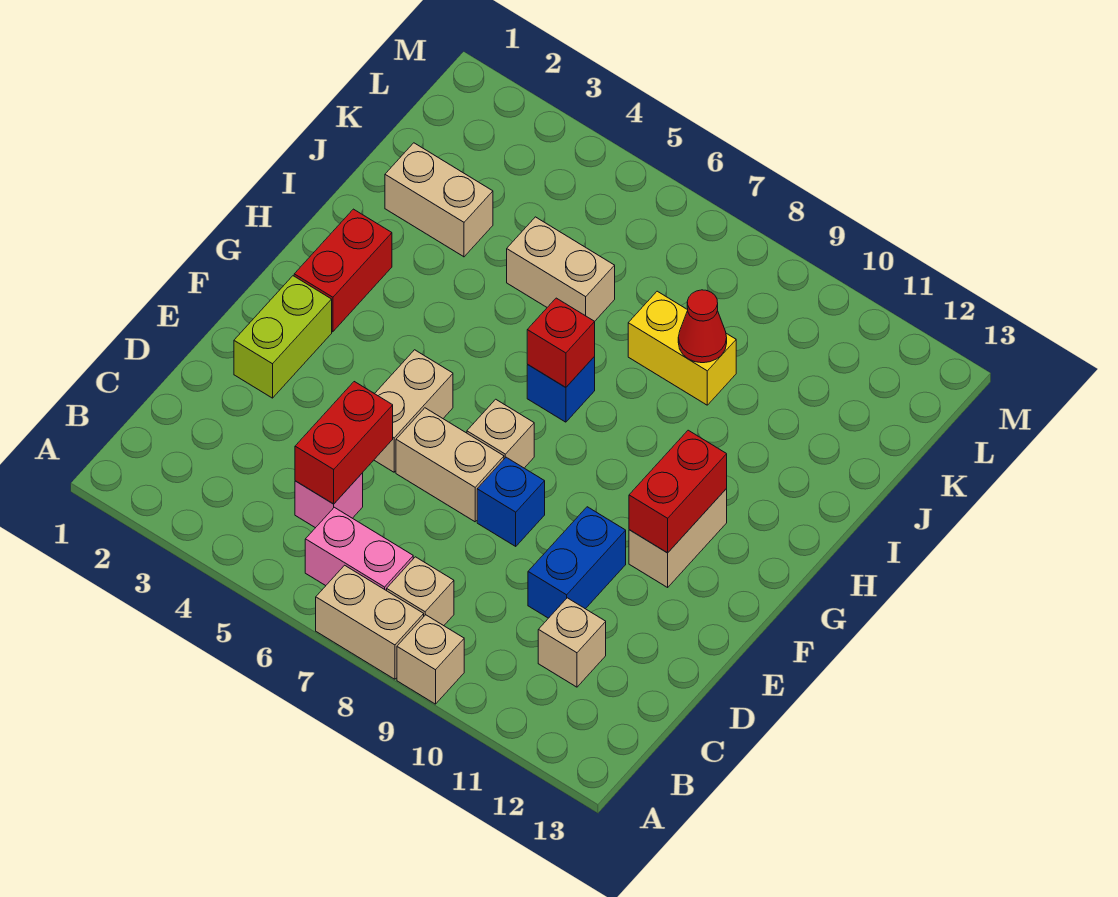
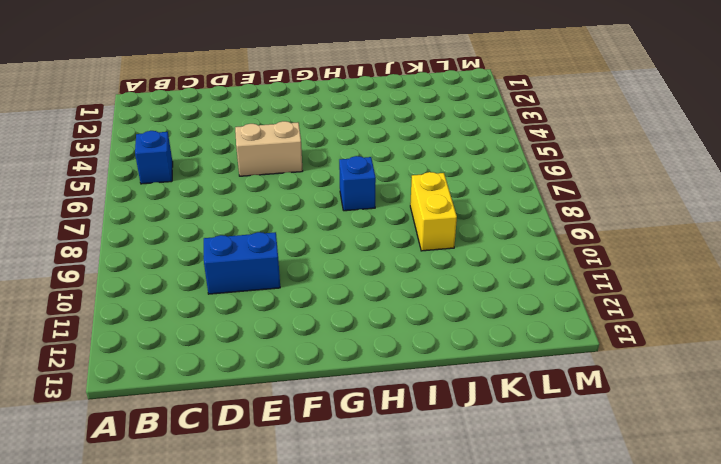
blue brick B5 level 1 -> blue brick E8 level 1
none -> tan brick A7:A8 level 1
none -> tan brick A9 level 1
none -> pink brick B6:B7 level 1

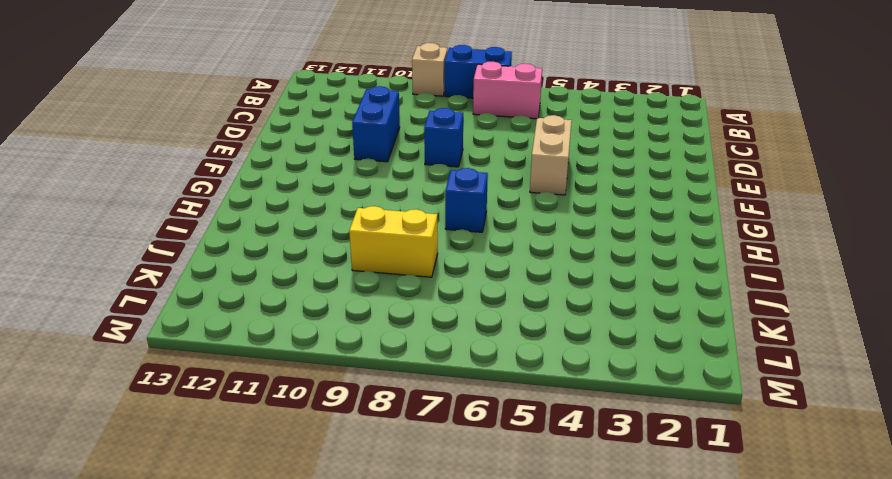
blue brick A7:A8 level 1 -> tan brick A7:A8 level 1
none -> tan brick B8 level 1
none -> pink brick C5 level 1
none -> tan brick C11 level 1

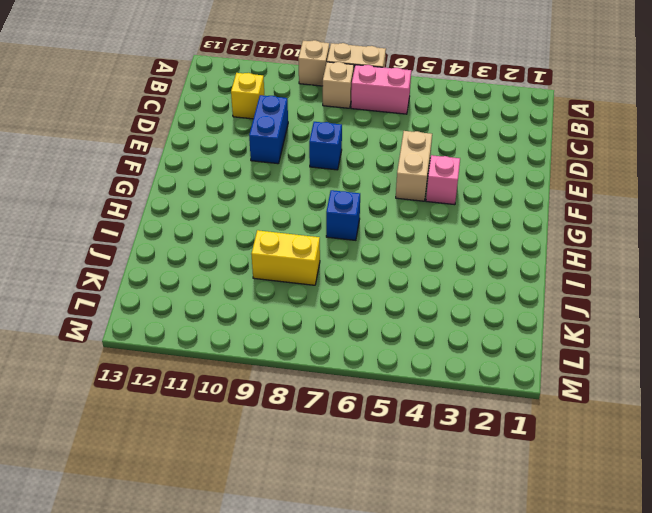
yellow brick C11 level 1 -> tan brick C11 level 1
pink brick F4 level 1 -> pink brick C5 level 1
none -> lime brick E2:F2 level 1
none -> tan brick E6:E7 level 1
none -> tan brick F7 level 1

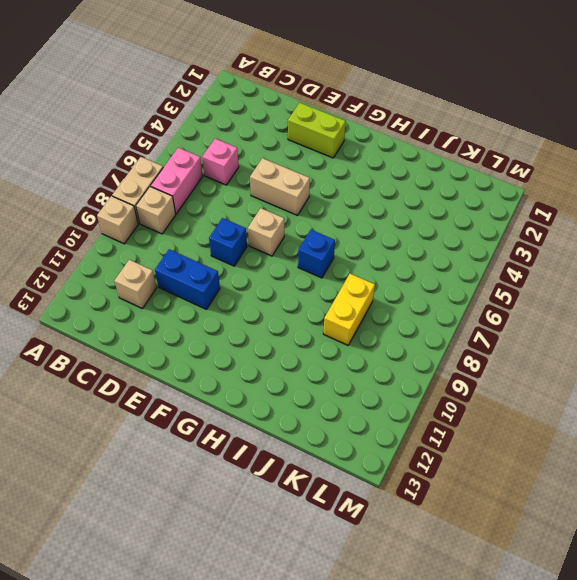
none -> tan brick E6:E7 level 1
none -> tan brick F11:G11 level 1
none -> red brick G2:H2 level 1

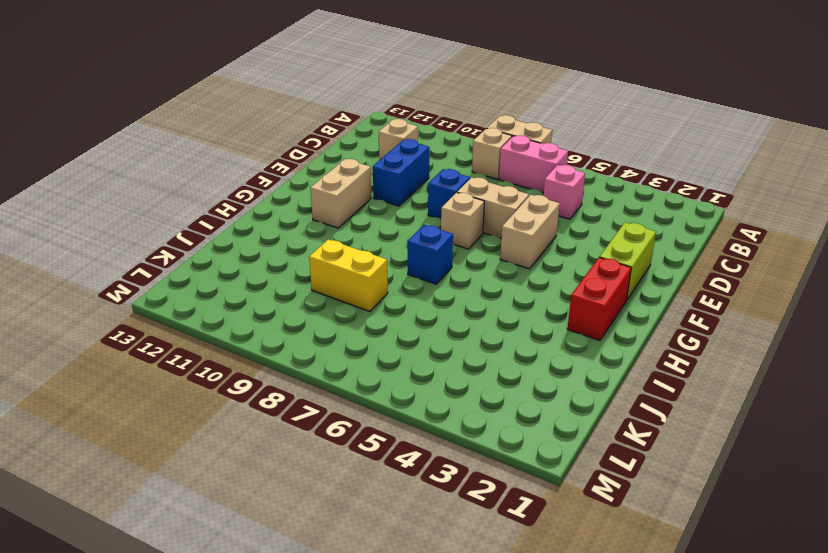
none -> tan brick A9 level 1
none -> tan brick J2:J3 level 1
none -> tan brick J5:J6 level 1

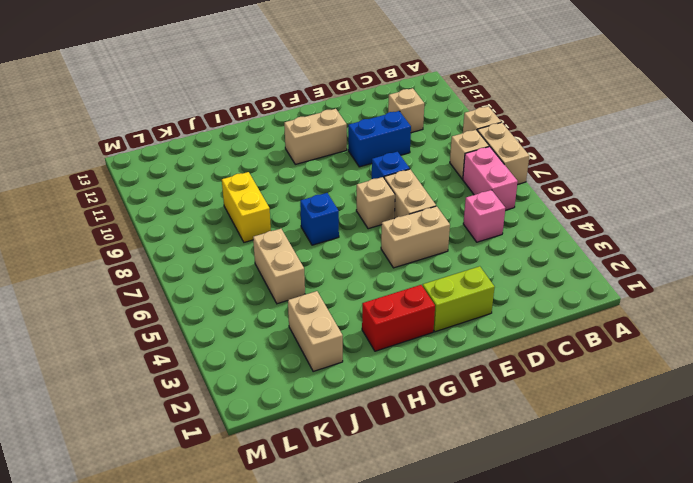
none -> red brick C5:D5 level 2
none -> red brick F11:G11 level 2
none -> red brick H7 level 2

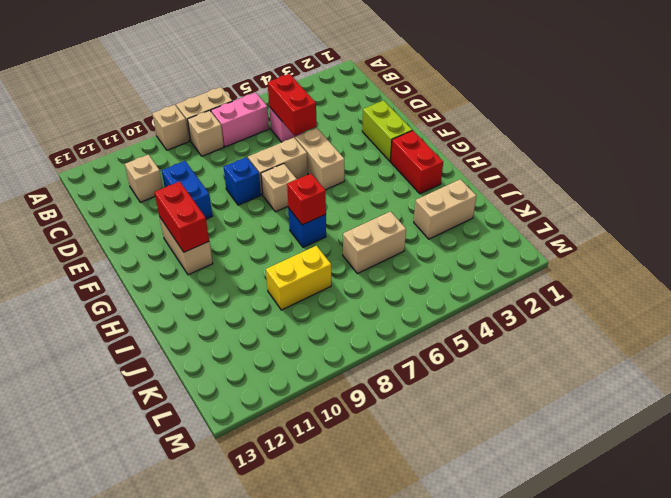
none -> red cone J9 level 2

